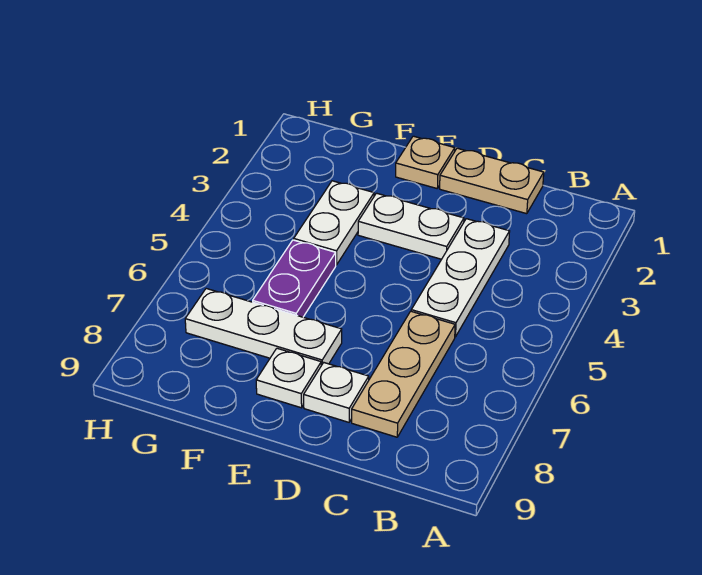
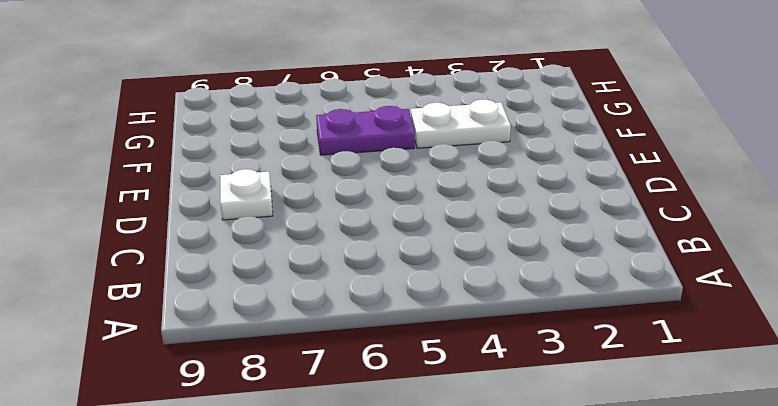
none -> tan plate C1:D1 level 1
none -> white plate C3:C5 level 1

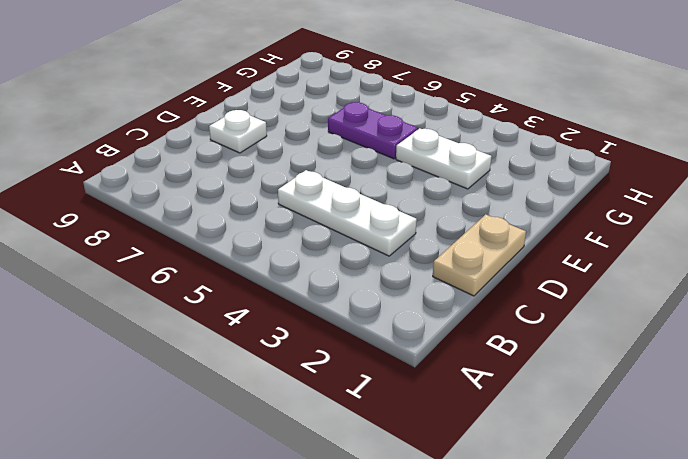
none -> tan plate C6:C8 level 1
none -> white plate D3:E3 level 1

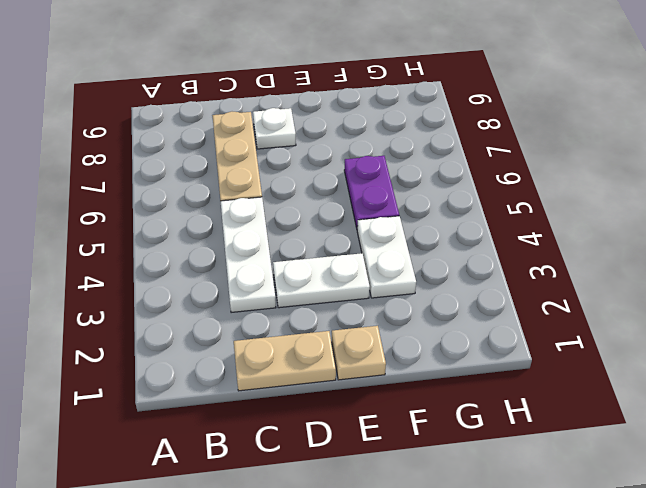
none -> white plate E7:G7 level 1
none -> white plate E8 level 1

